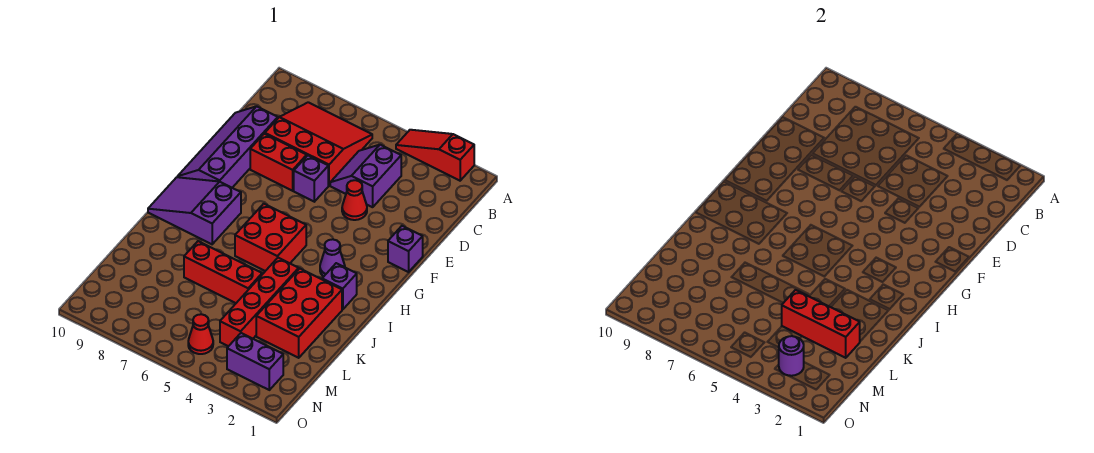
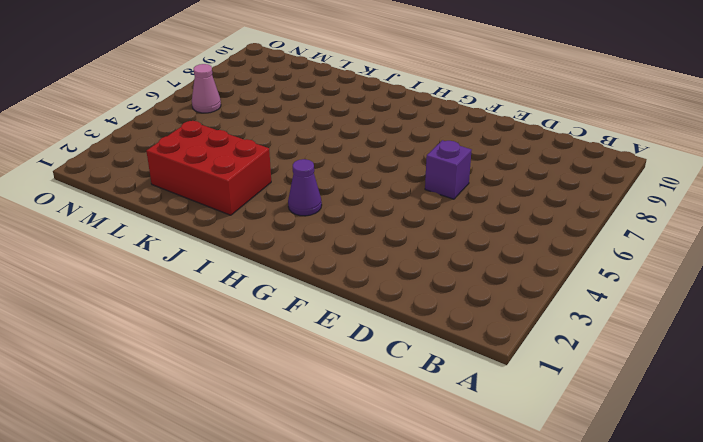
pink cone N6 level 1 -> none
none -> red slope A2:A4 level 1 top 2
none -> red slope B6:D8 level 1 top D
none -> purple slope C4:D5 level 1 top 4

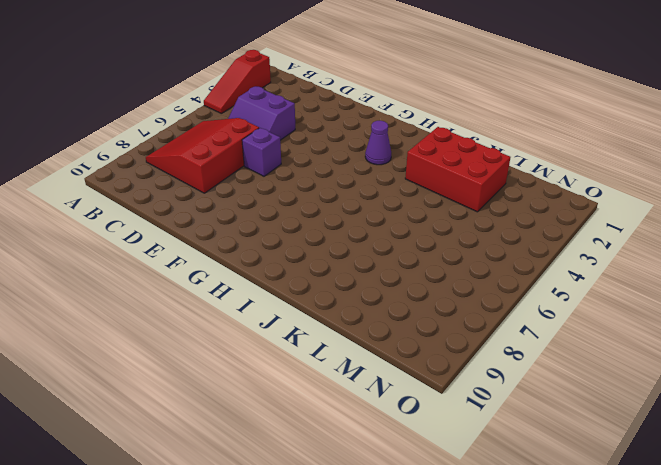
none -> purple slope D9:G10 level 1 top 9
none -> red cone E4 level 1
none -> red brick E7:E8 level 1

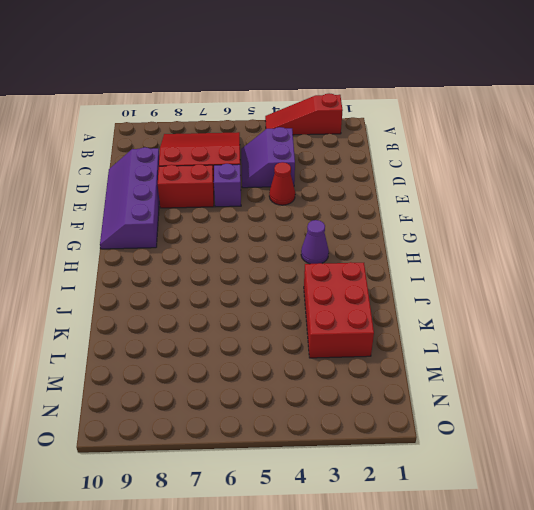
none -> purple brick F1 level 1
none -> red brick H5:I6 level 1
none -> purple slope H8:I10 level 1 top 8

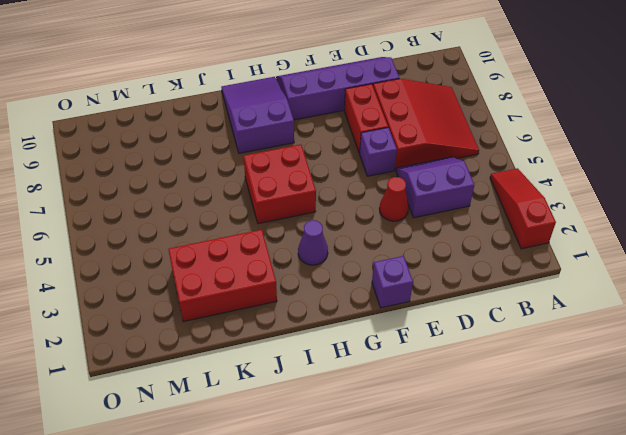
none -> purple brick I2 level 1
none -> red brick J4:M4 level 1
none -> red brick K5:K7 level 1

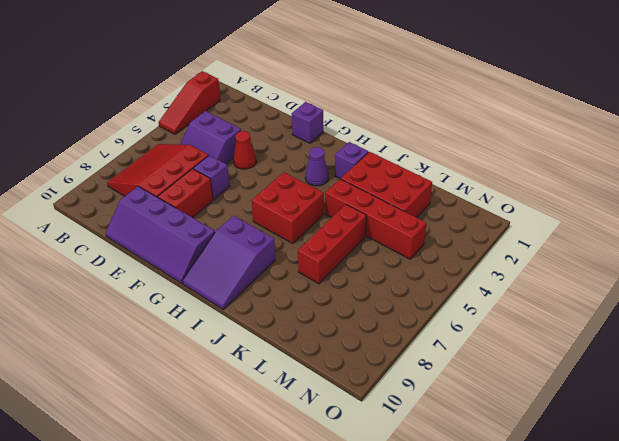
none -> purple brick N2:N3 level 1
none -> red cone N5 level 1
none -> red brick L2:L4 level 2

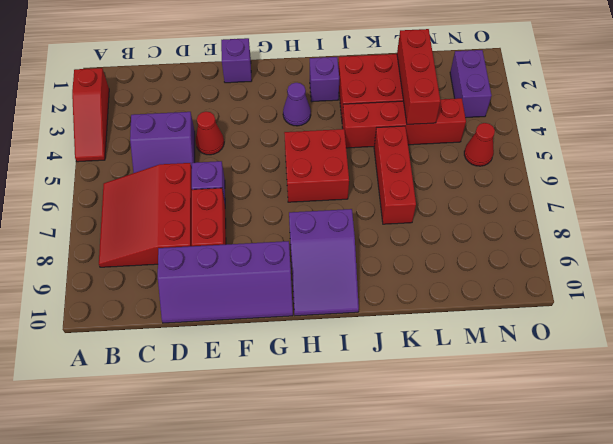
none -> purple round brick N3 level 2

